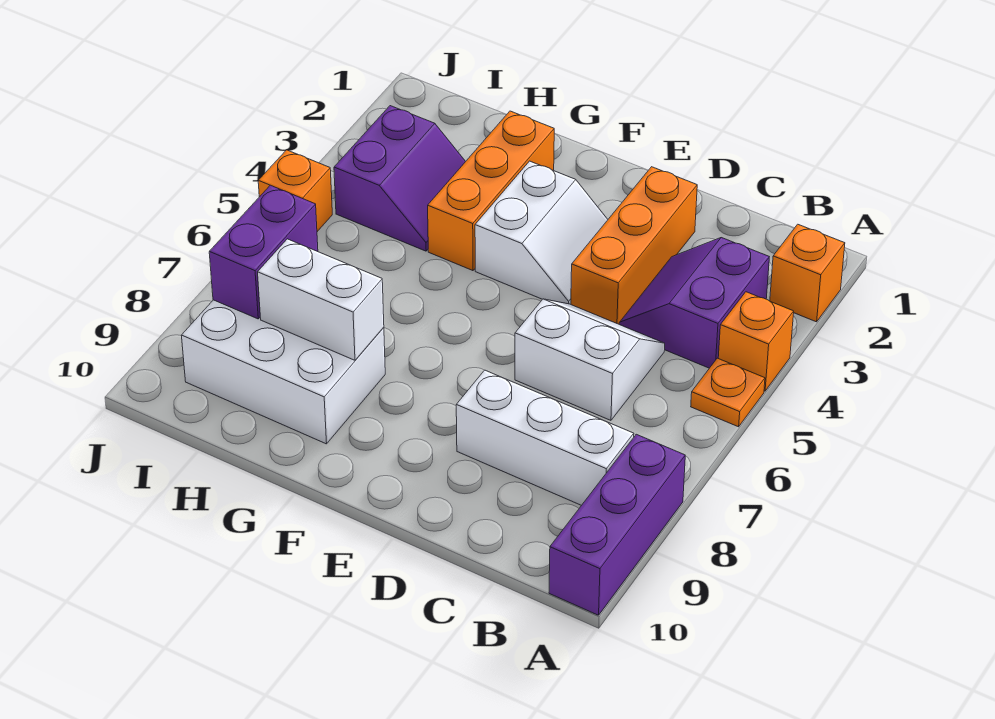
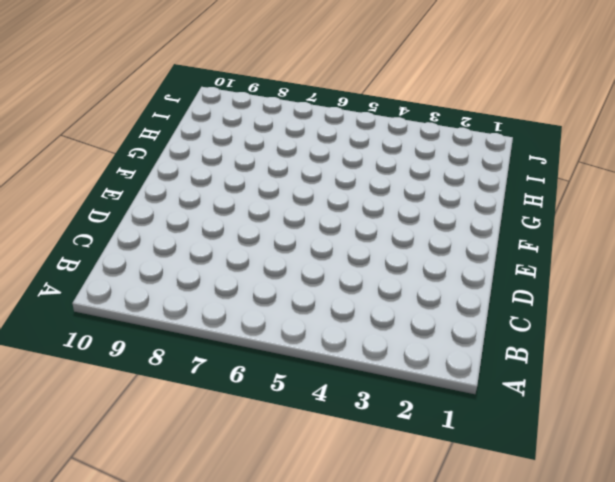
none -> orange brick A2 level 1
none -> orange brick A4 level 1
none -> orange plate A5 level 1

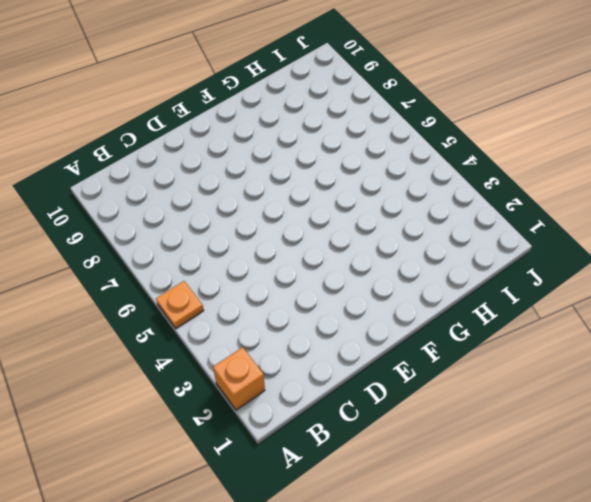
none -> orange brick A4 level 1
none -> purple brick A8:A10 level 1
none -> purple slope B3:C4 level 1 top B

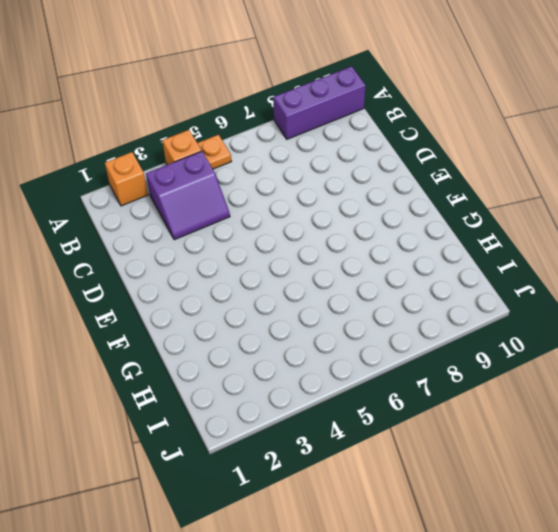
none -> white brick B8:D8 level 1
none -> white slope C5:D6 level 1 top 6
none -> orange brick D2:D4 level 1

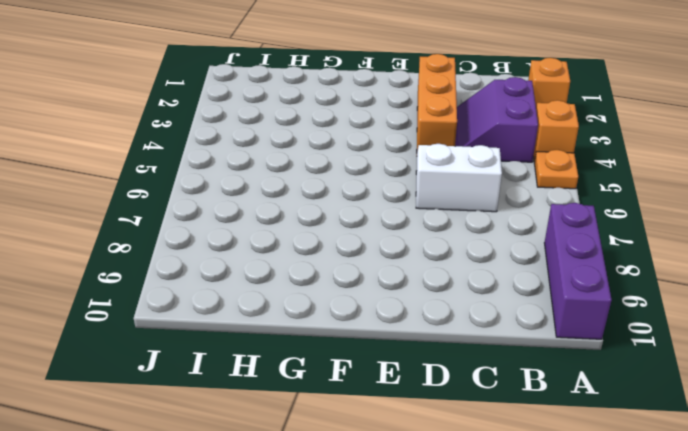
none -> white brick B8:D8 level 1
none -> white slope E3:F4 level 1 top F
none -> orange brick G2:G4 level 1

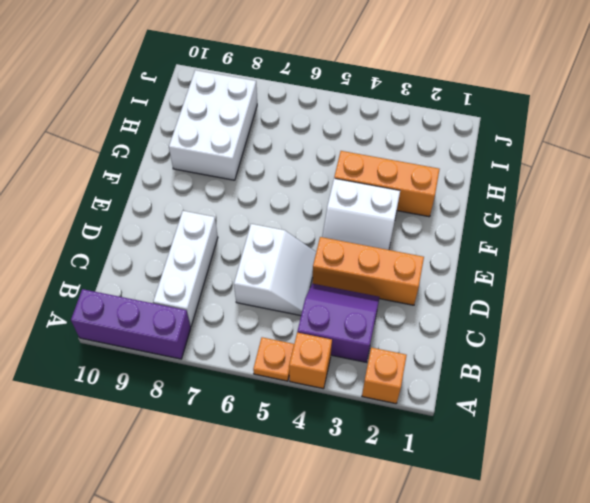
none -> purple slope H3:I4 level 1 top I
none -> orange brick J5 level 1
none -> white brick G8:H8 level 2

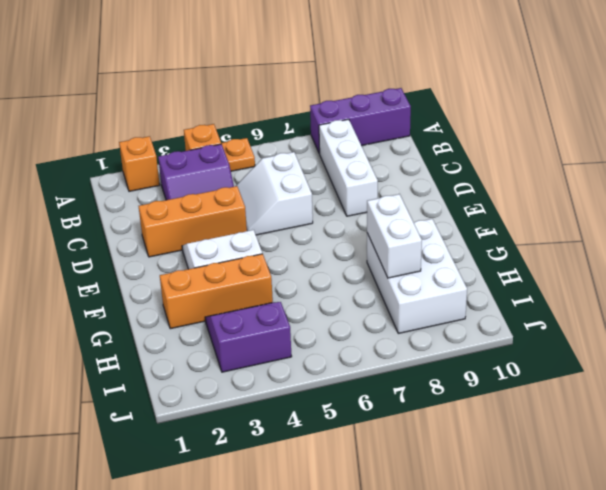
none -> orange brick J5 level 1
none -> purple brick I7:I8 level 2

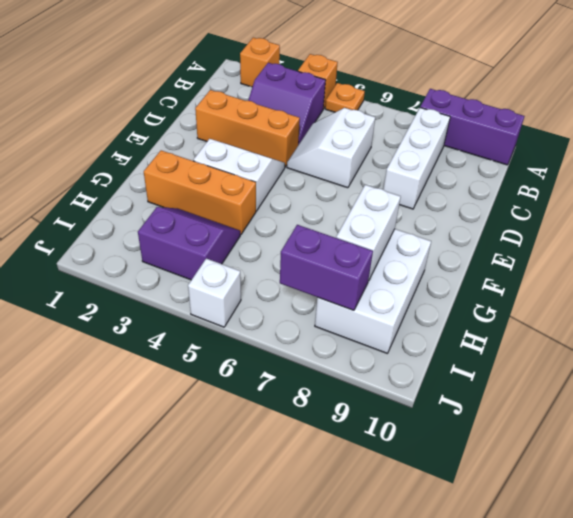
white brick J5 level 1 -> orange brick J5 level 1

